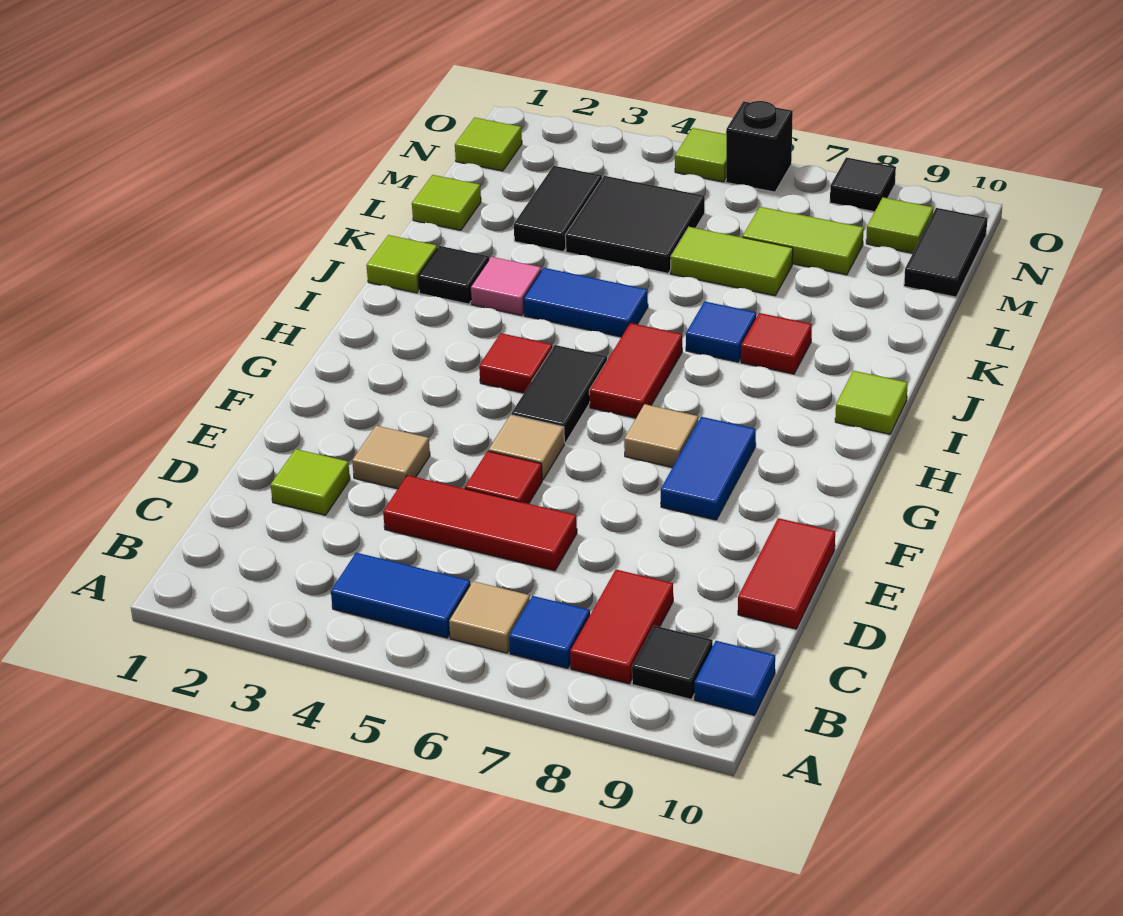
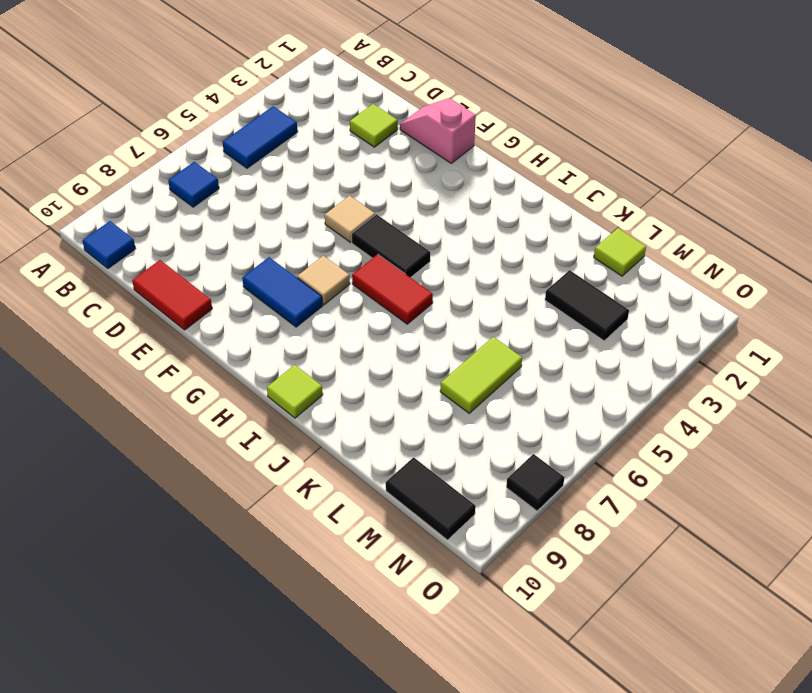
pink slope E1:F1 level 1 top F -> none
none -> tan tile B6 level 1
none -> red tile B8:C8 level 1
none -> black tile B9 level 1
none -> red tile D4:D6 level 1

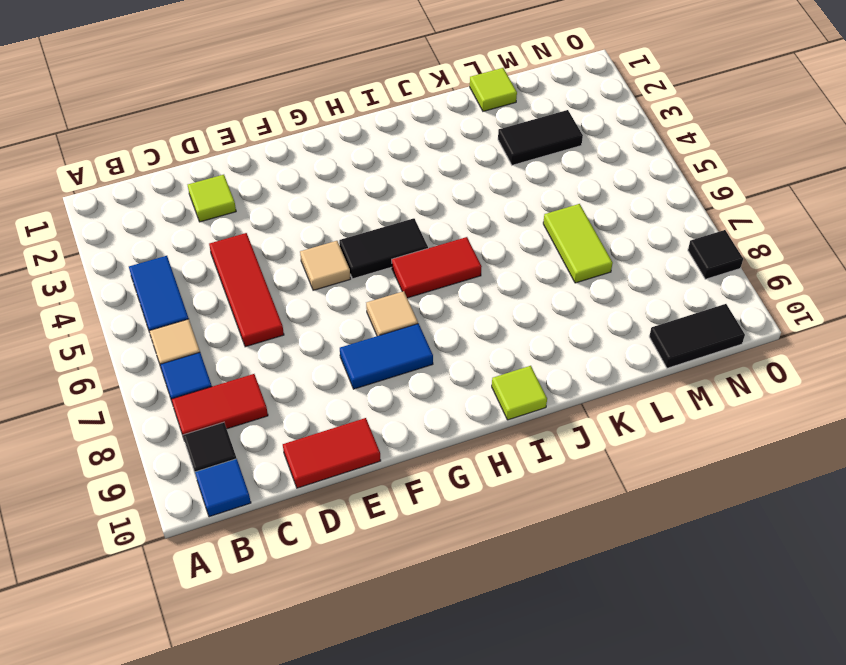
none -> tan tile E3 level 1
none -> red tile E5 level 1
none -> red tile H4 level 1
none -> lime tile J1 level 1

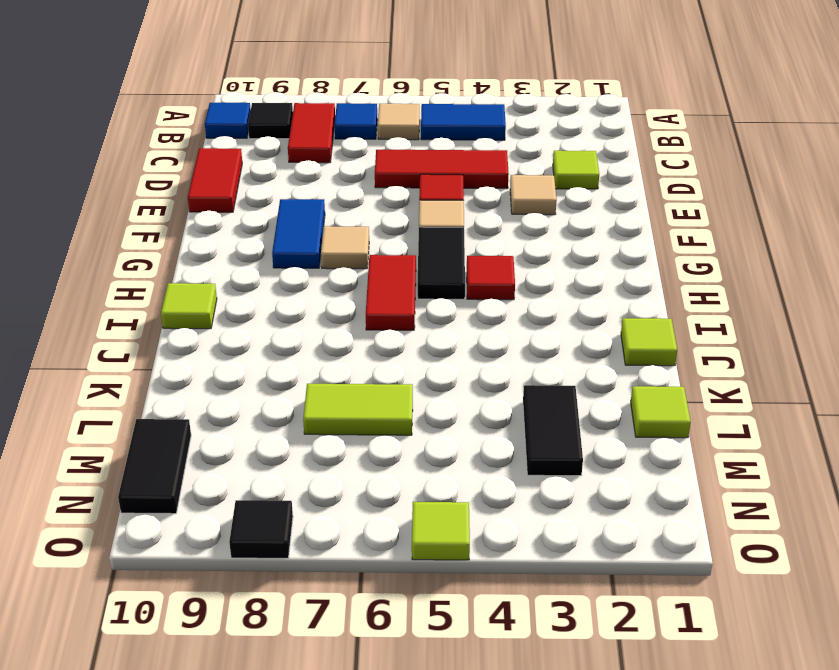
none -> black tile J2 level 1
none -> pink tile J3 level 1
none -> blue tile J4:J5 level 1
none -> blue tile J7 level 1

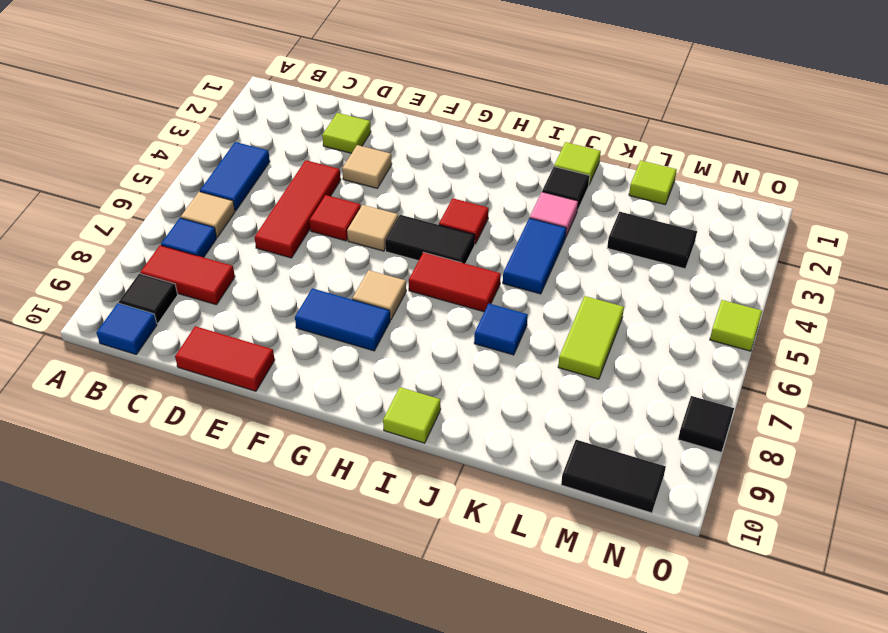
none -> red tile J8 level 1
none -> black tile L4:M5 level 1
none -> lime tile M7:M8 level 1
none -> lime tile N1 level 1

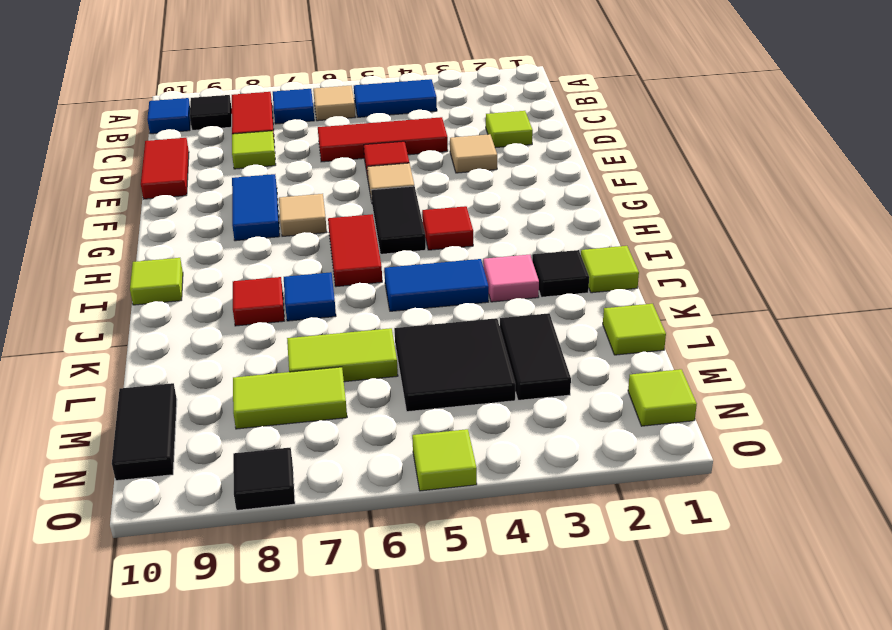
lime tile D8 level 1 -> lime tile N9 level 1
none -> black brick O6 level 1

